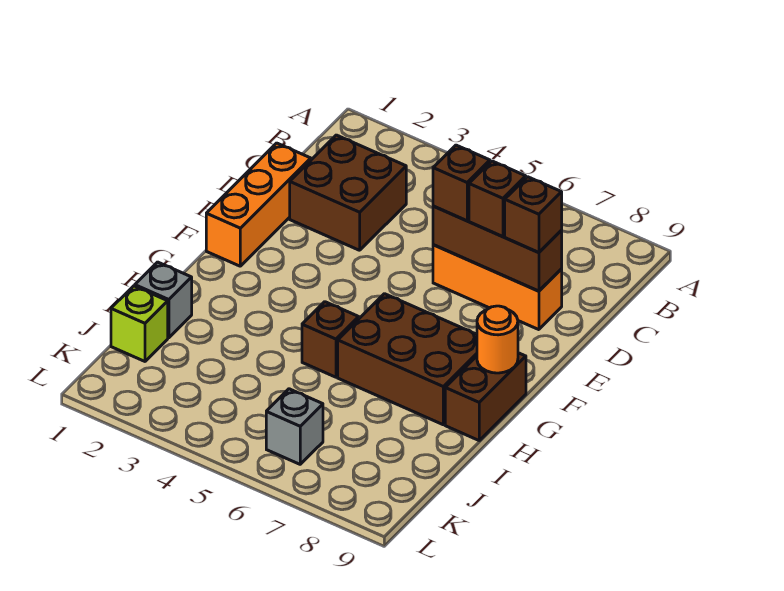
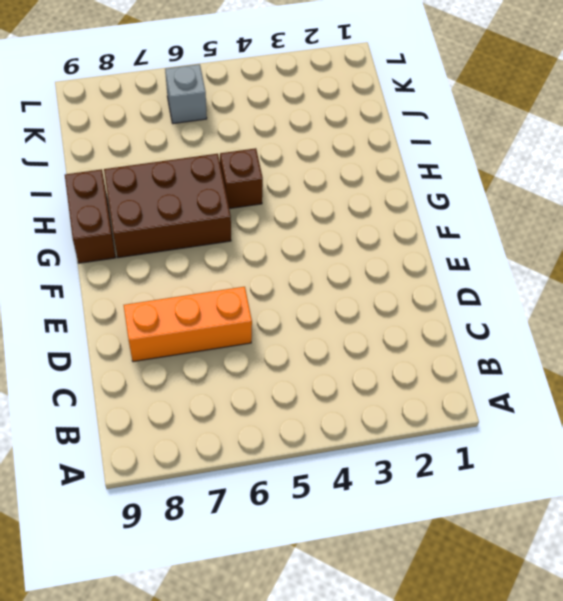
none -> brown brick C2:D3 level 1
none -> orange brick D1:F1 level 1
none -> grey brick I1 level 1

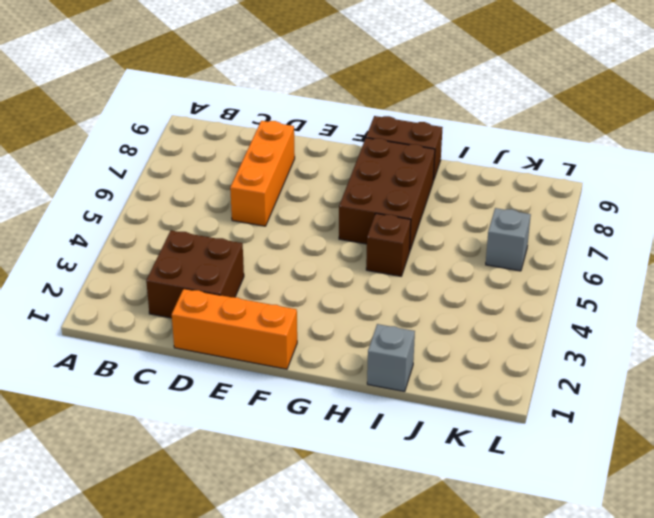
none -> lime brick J1 level 1
none -> brown brick D6:D8 level 2
none -> orange round brick G9 level 2

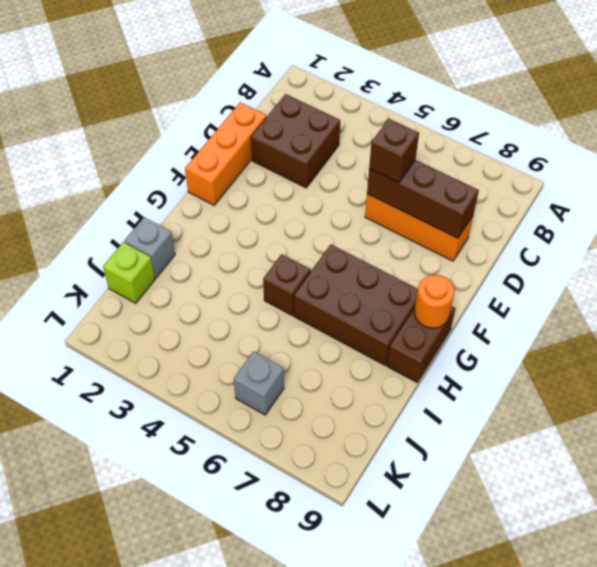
none -> brown brick D7 level 3
none -> brown brick D8 level 3

